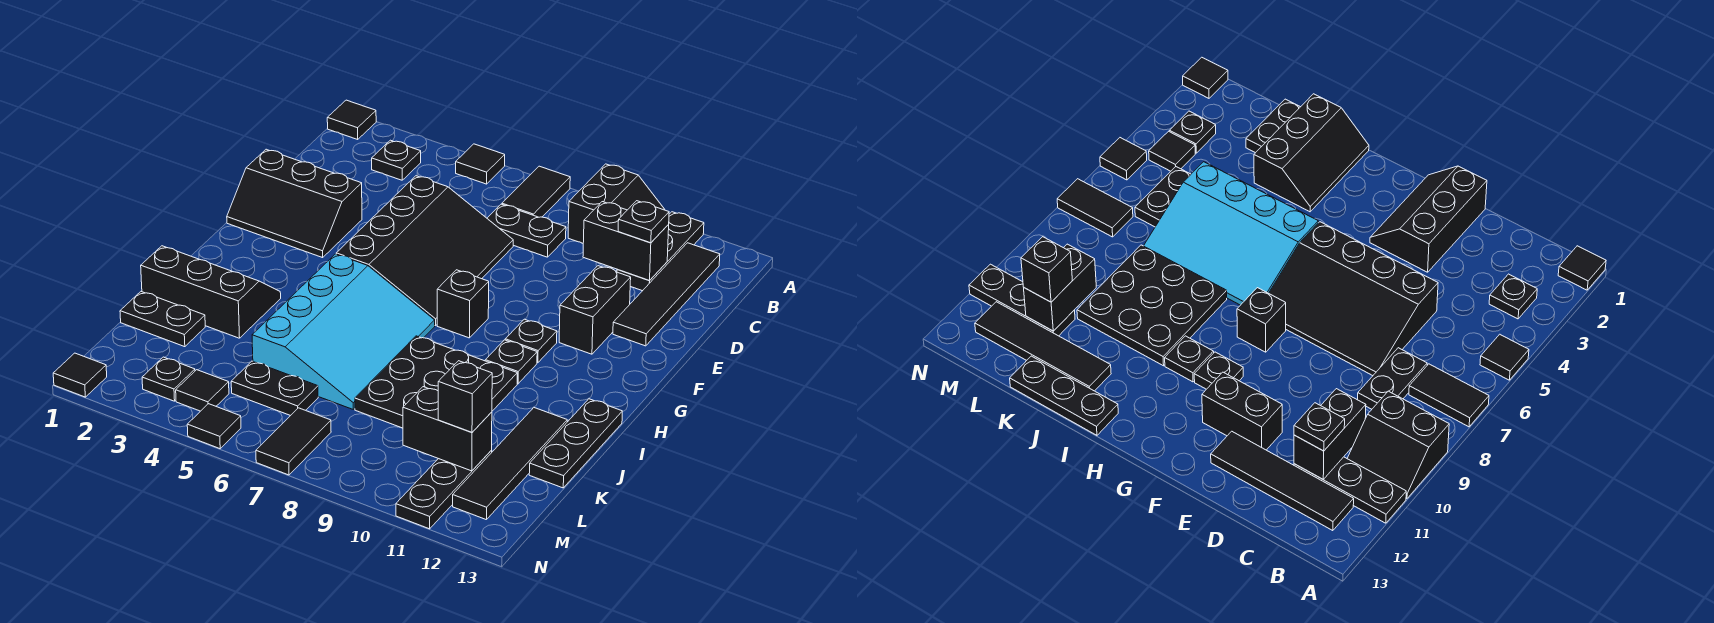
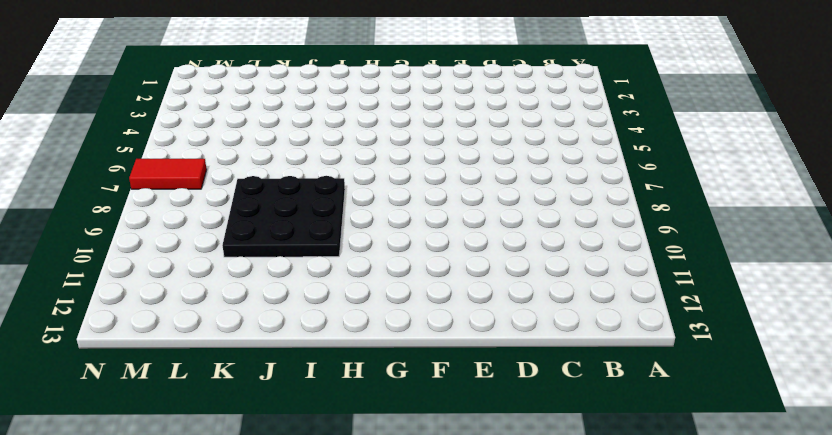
red tile M7:N7 level 1 -> black tile M7:N7 level 1
none -> black tile A1 level 1
none -> black tile A5 level 1
none -> black tile A7:B7 level 1
none -> black slope A9:B10 level 1 top 9

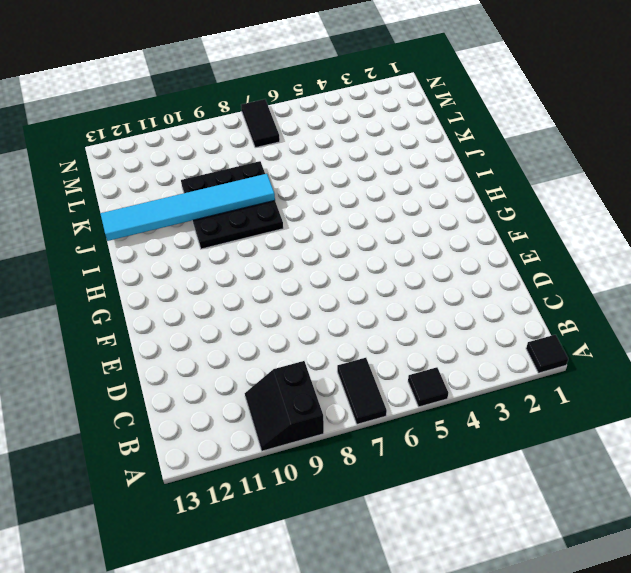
cyan tile J8:J13 level 2 -> none
none -> black plate A11:C11 level 1
none -> black plate B3 level 1
none -> black tile B12:E12 level 1
none -> black plate C7:C8 level 1

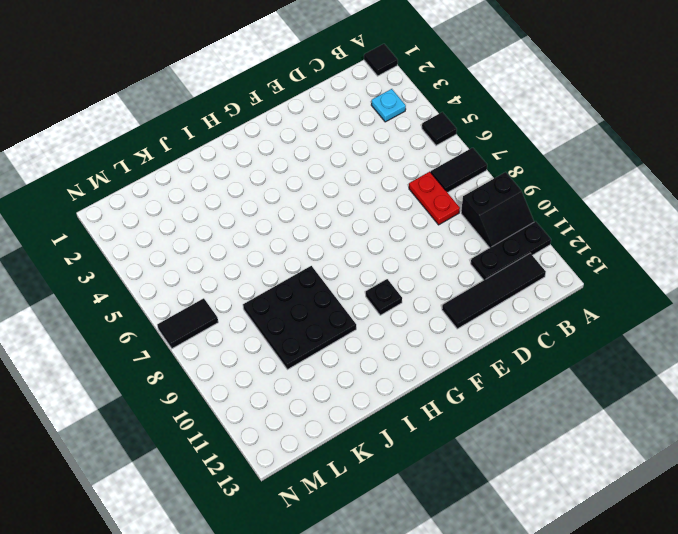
cyan plate B3 level 1 -> black plate B3 level 1
red plate C7:C8 level 1 -> black plate C7:C8 level 1
none -> black slope D5:G7 level 1 top 5
none -> black slope E1:F3 level 1 top E
none -> black brick E11:F11 level 1
none -> black brick G8 level 1

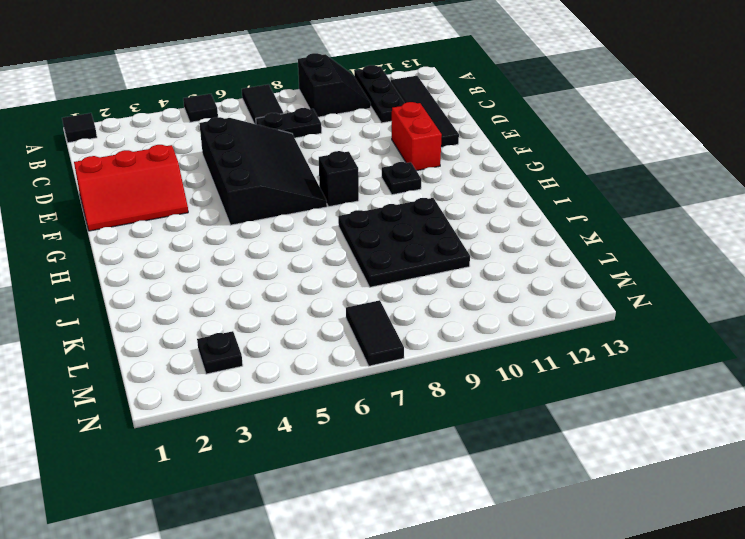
red slope E1:F3 level 1 top E -> black slope E1:F3 level 1 top E
red brick E11:F11 level 1 -> black brick E11:F11 level 1
none -> black plate B3 level 1
none -> cyan slope H5:K7 level 1 top 5
none -> black plate H10 level 1
none -> black slope I1:J3 level 1 top J

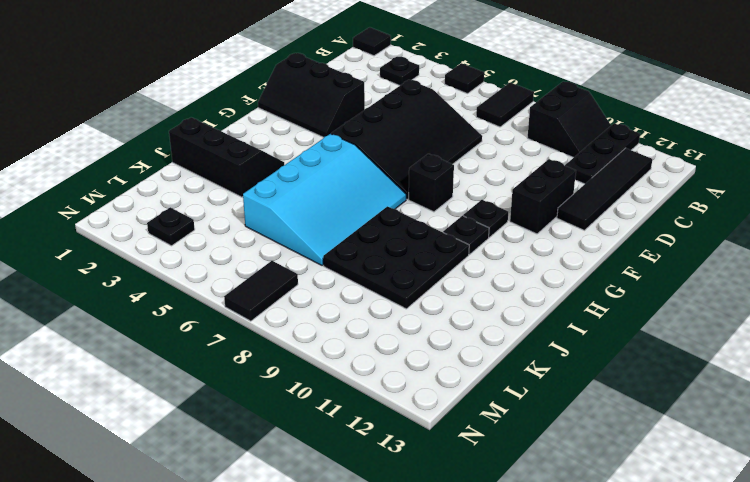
none -> black plate C7:C8 level 1
none -> black plate I13:K13 level 1
none -> black tile J12:M12 level 1
none -> black plate K1:K2 level 1

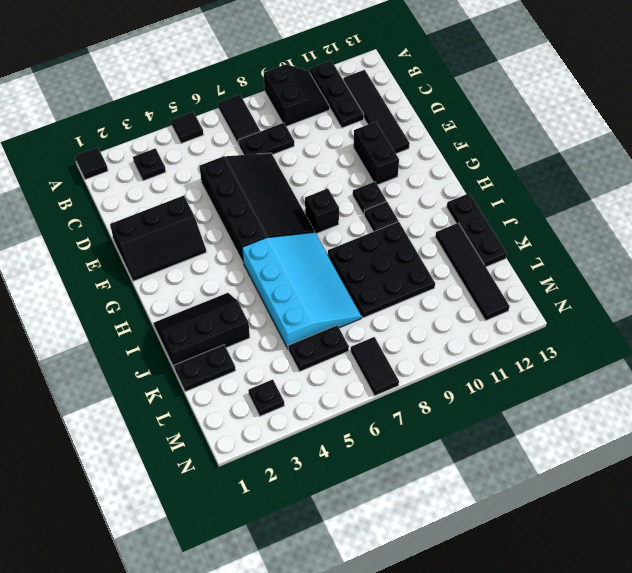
none -> black plate L11:N11 level 1
none -> black tile M4 level 1
none -> black tile N1 level 1
none -> black tile N5 level 1

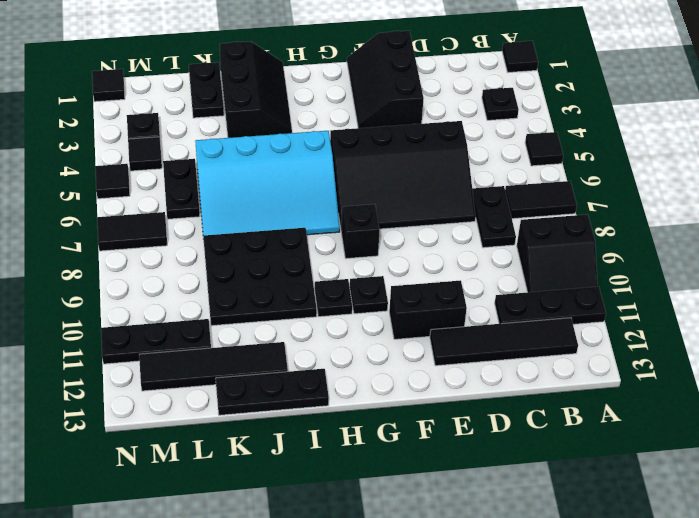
none -> black brick C10:C11 level 2
none -> black brick L10:L11 level 2
none -> black plate C11 level 3
none -> black brick L11 level 3

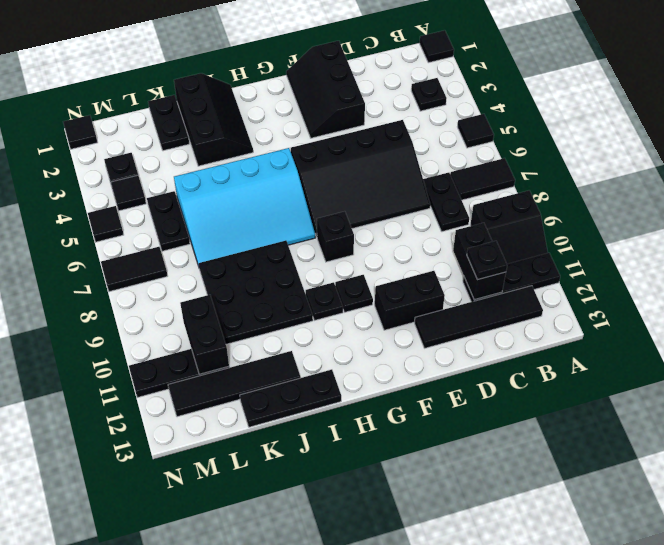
none -> black brick L11 level 3

